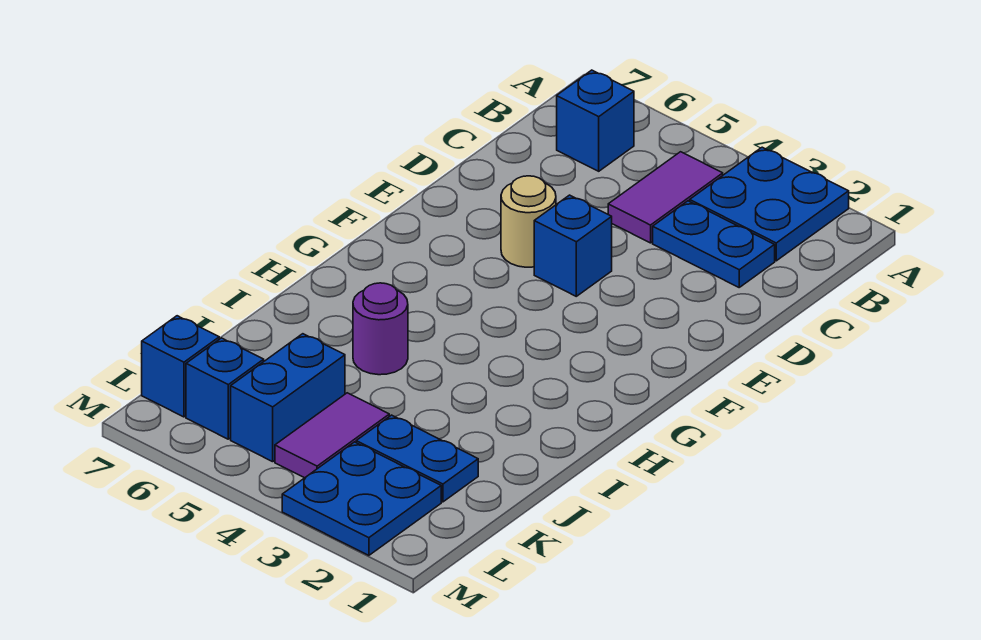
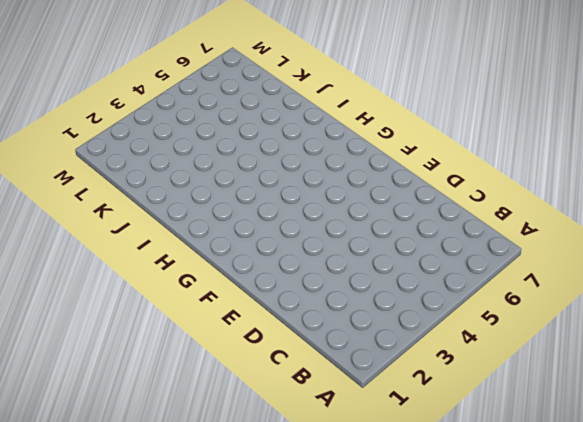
none -> blue plate A2:B3 level 1
none -> purple tile B4:C4 level 1
none -> blue brick B6 level 1

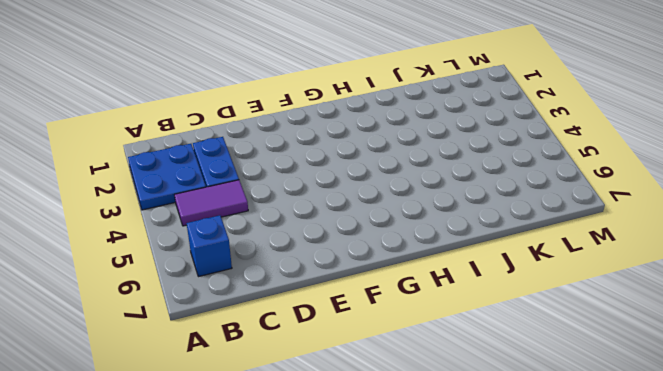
none -> blue brick E4 level 1
none -> tan round brick E5 level 1
none -> purple round brick I5 level 1

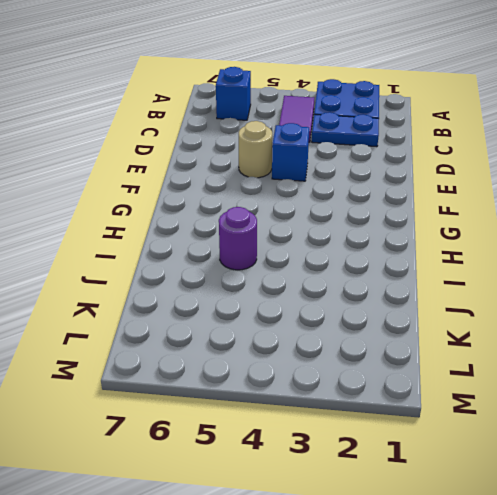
none -> blue plate K2:K3 level 1
none -> purple tile K4:L4 level 1
none -> blue brick K5:L5 level 1

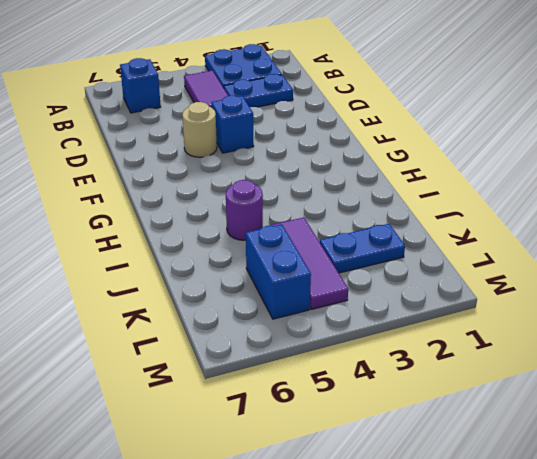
purple tile J4:L4 level 1 -> purple tile K4:L4 level 1
none -> blue plate L2:M3 level 1
none -> blue brick L6 level 1
none -> blue brick L7 level 1

